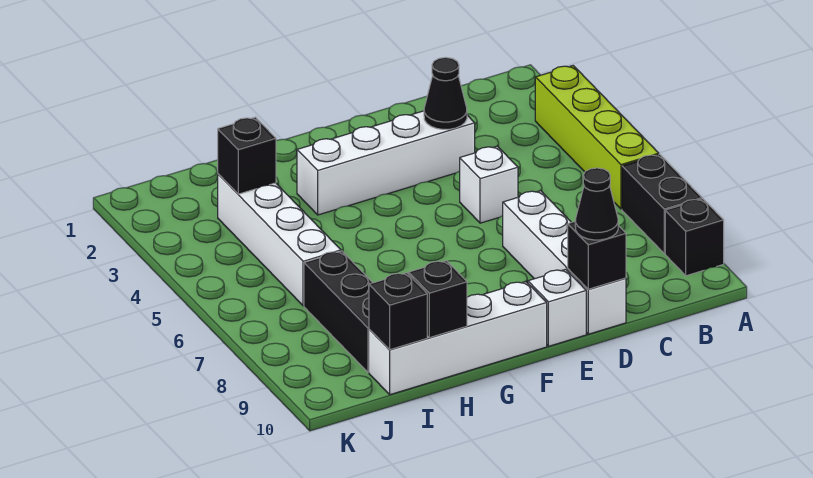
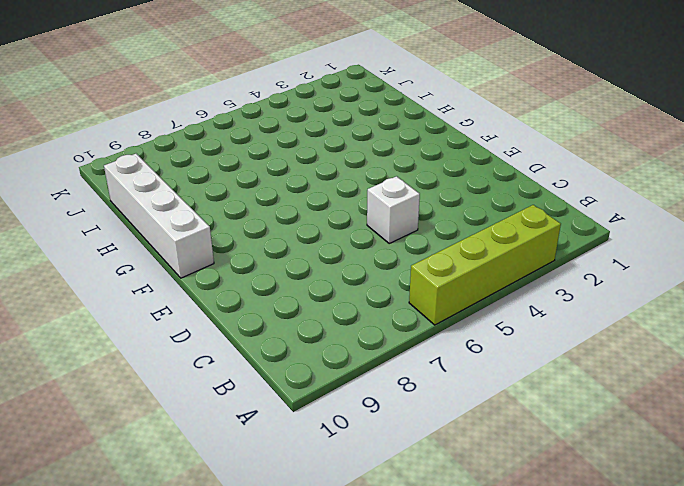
none -> black brick A7:A8 level 1
none -> black brick A9 level 1
none -> white brick D3:G3 level 1

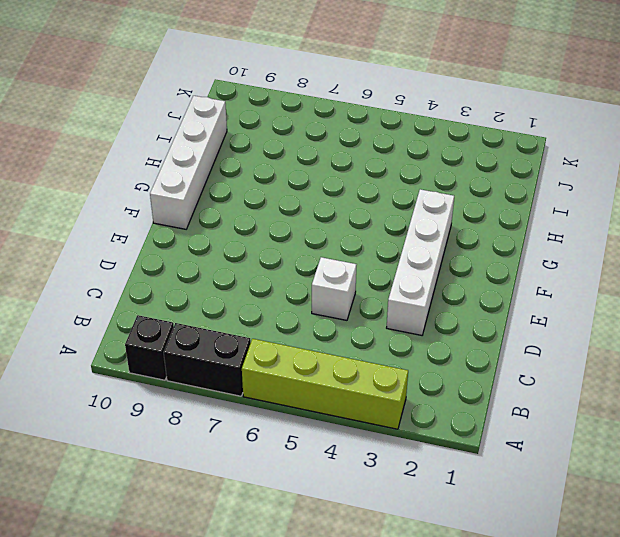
none -> white brick D7:D10 level 1
none -> white brick E10 level 1
none -> white brick I3:I6 level 1

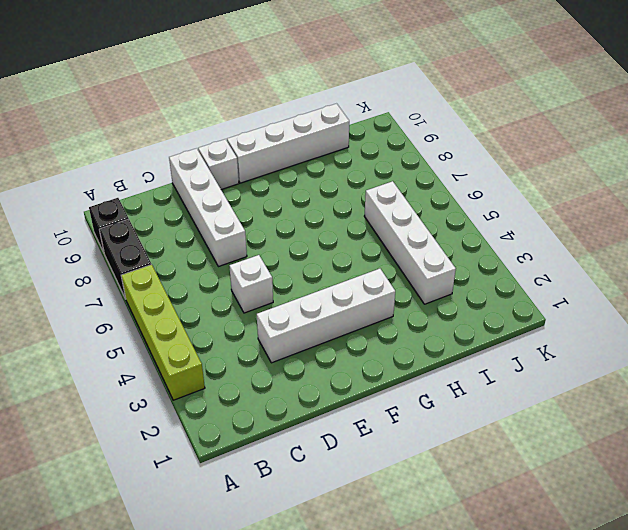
none -> black brick I7:I9 level 1
none -> black cone D3 level 2
none -> black brick D10 level 2

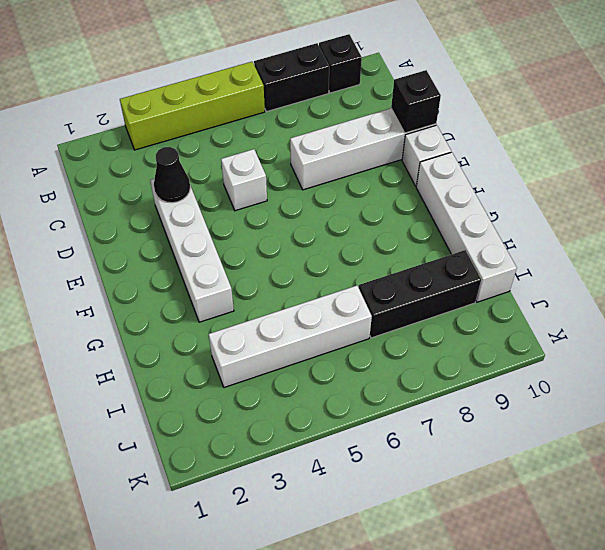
none -> black brick H10 level 2
none -> black brick I3 level 2
none -> black brick I10 level 2

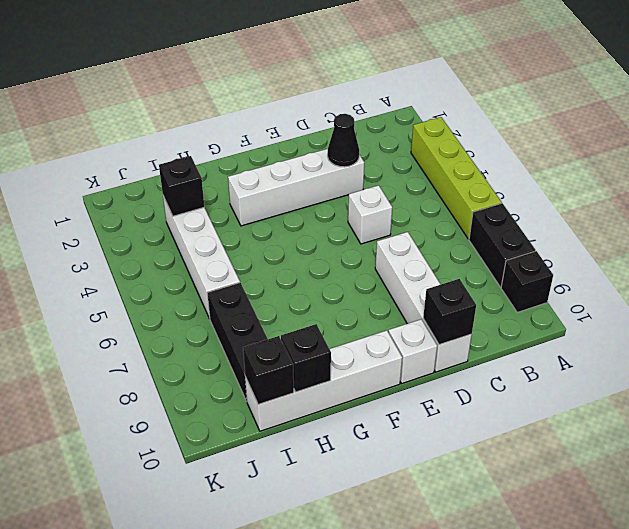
none -> black cone D10 level 3

